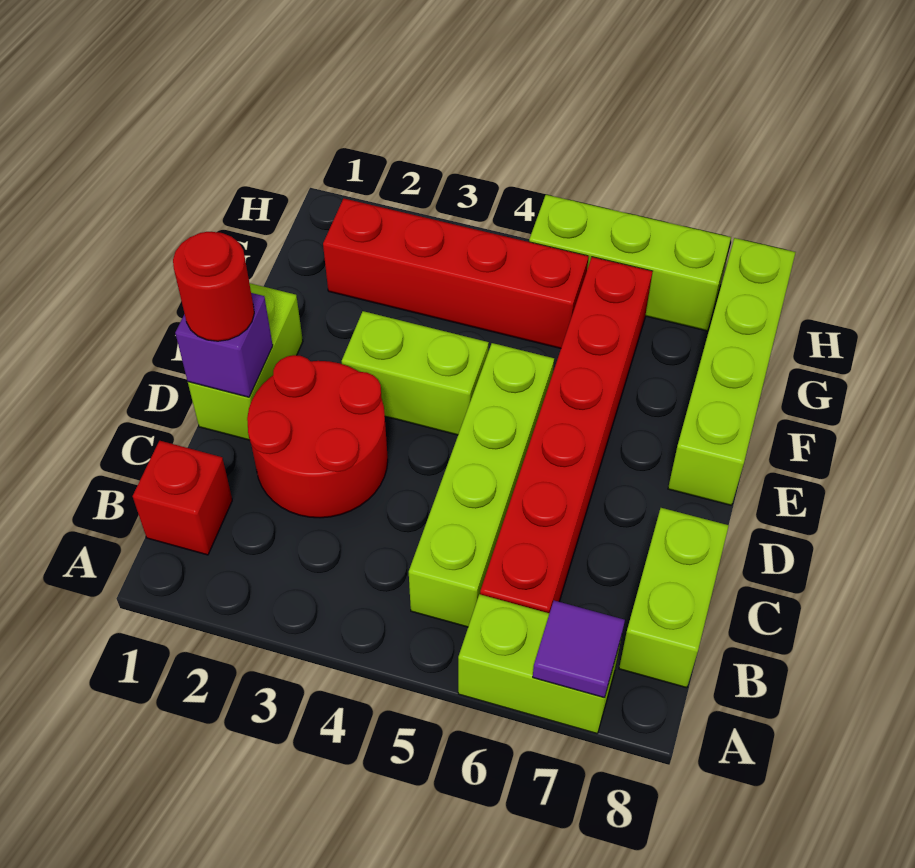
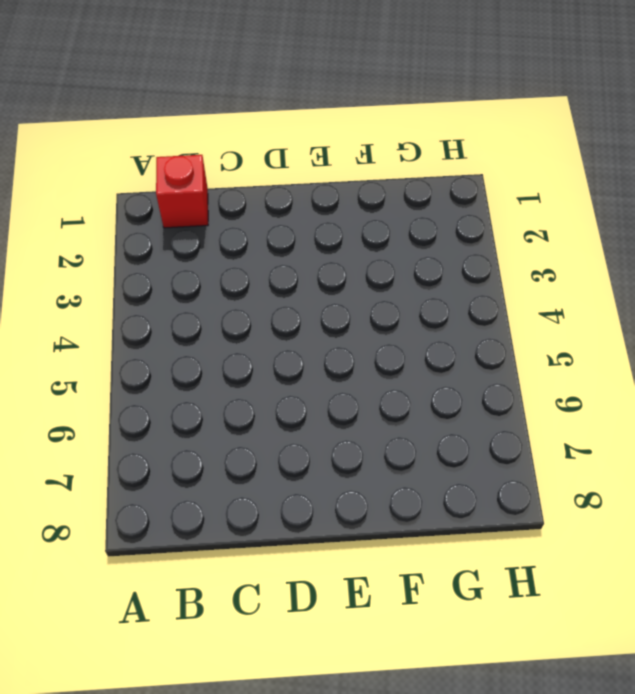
none -> lime brick A6:A7 level 1
none -> lime brick B5:E5 level 1
none -> red brick B6:G6 level 1

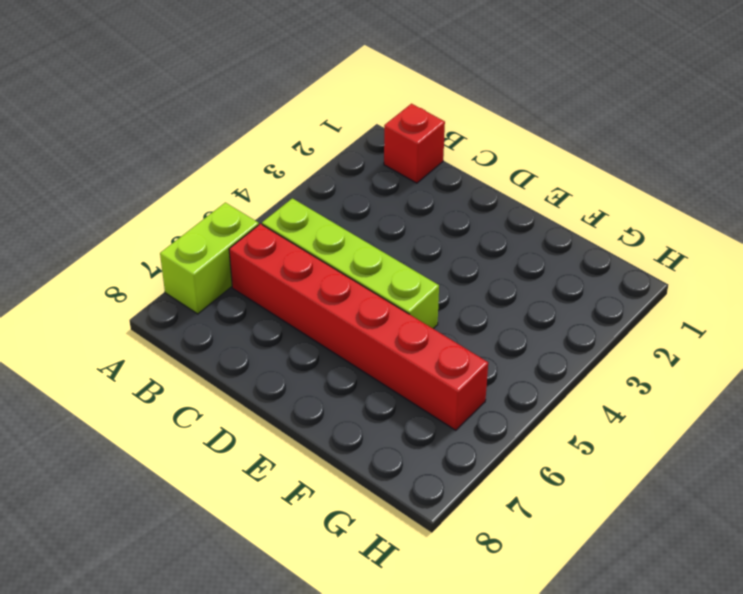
none -> lime brick B8:C8 level 1
none -> red round brick C2:D3 level 1
none -> lime brick D1:E1 level 1

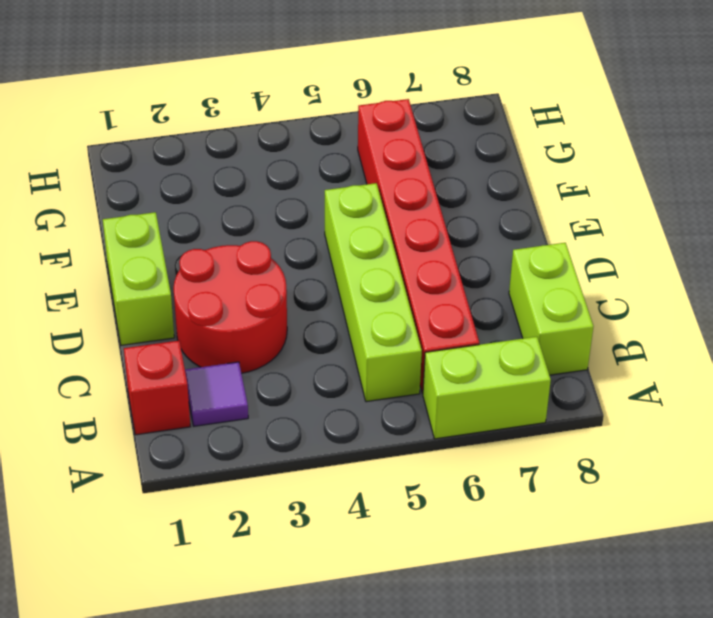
purple tile B2 level 1 -> purple tile A7 level 2
none -> lime brick E3:E4 level 1
none -> lime brick E8:H8 level 1
none -> red brick G2:G5 level 1

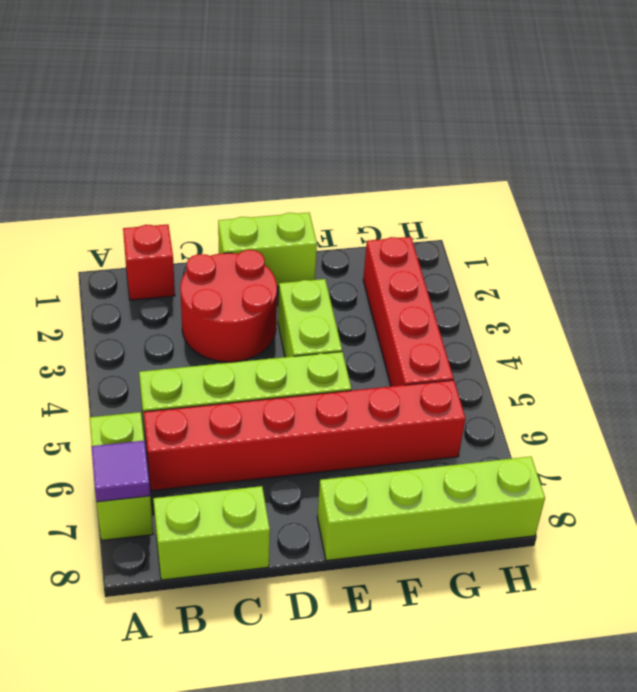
none -> lime brick H5:H7 level 1
none -> purple brick D1 level 2
none -> red round brick D1 level 3

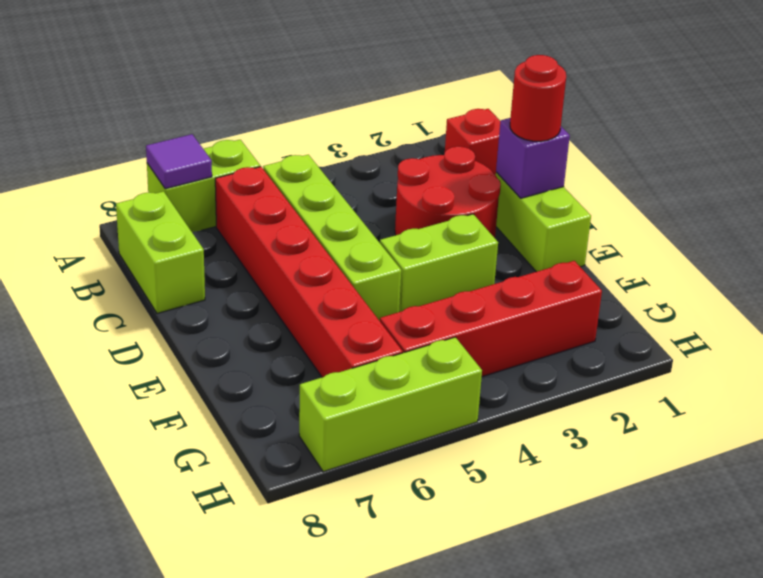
none -> lime brick E8:H8 level 1

